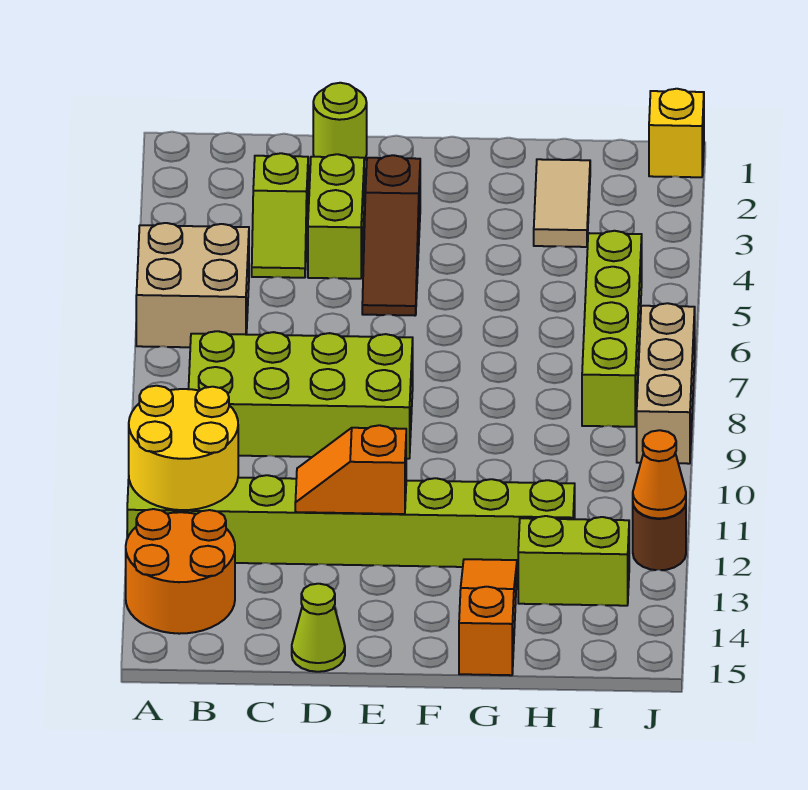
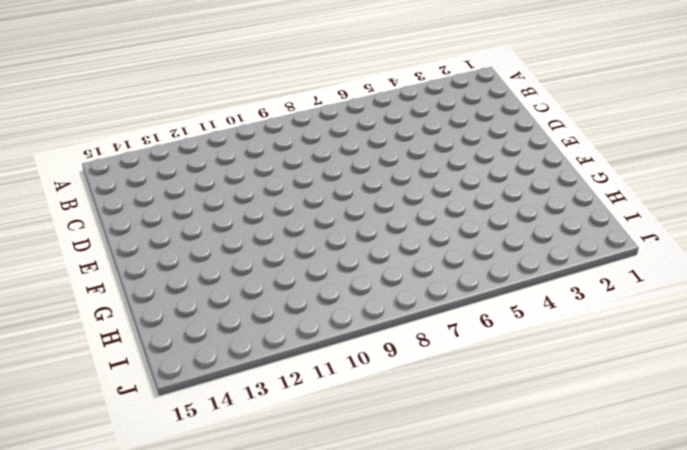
none -> tan brick A5:B6 level 1
none -> lime brick A12:H12 level 1
none -> orange round brick A13:B14 level 1

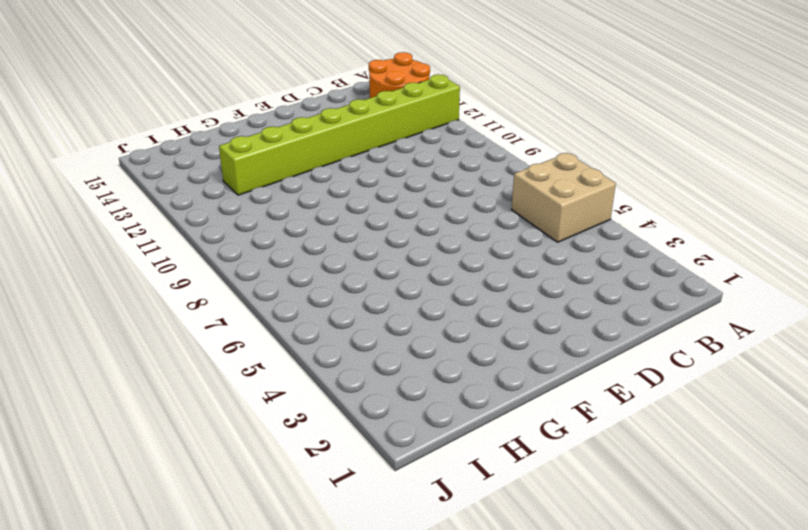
none -> lime brick B8:E9 level 1
none -> lime slope C3:C4 level 1 top 3
none -> lime round brick D1 level 1

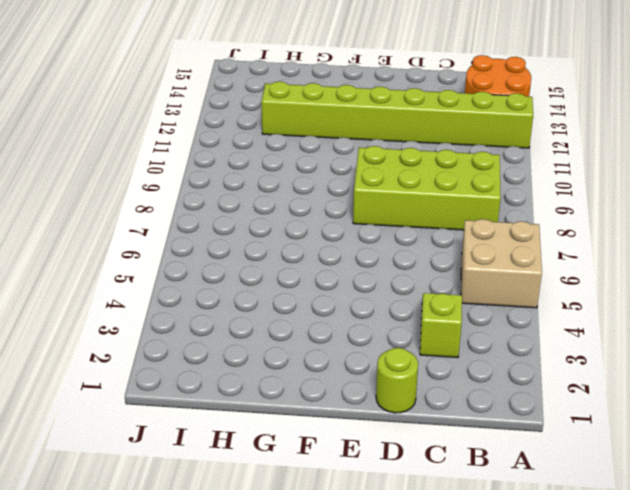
none -> lime brick D3:D4 level 1
none -> lime cone D15 level 1
none -> brown slope E3:E5 level 1 top 3

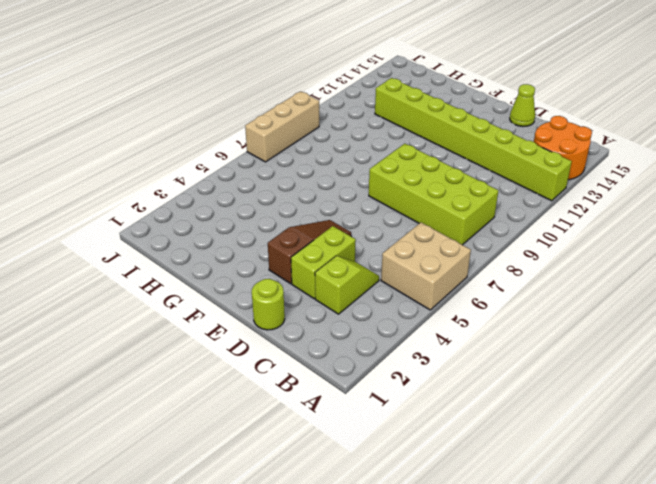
none -> orange slope G13:G15 level 1 top 15
none -> tan tile H2:H3 level 1
none -> lime brick H13:I13 level 1

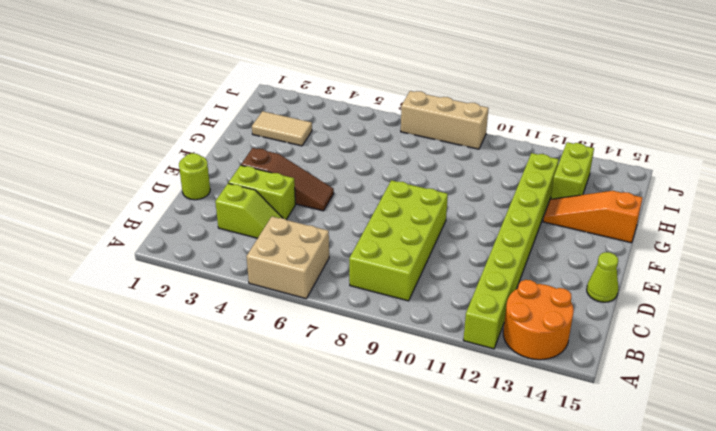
none -> lime brick I5:I8 level 1
none -> yellow brick J1 level 1
none -> brown round brick J12 level 1

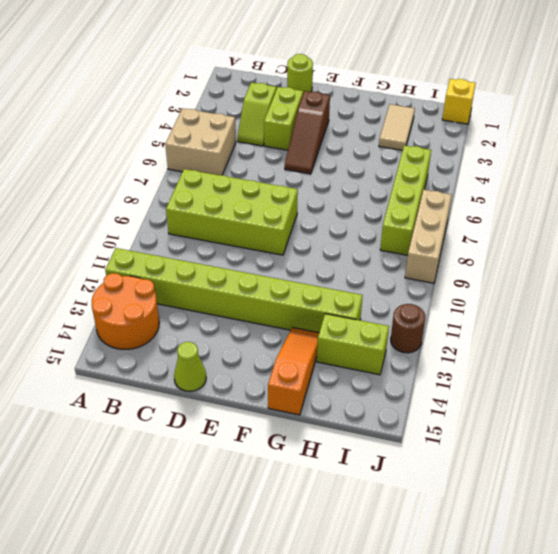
none -> yellow round brick A11:B12 level 2
none -> orange slope D12:E12 level 2 top E
none -> orange cone J12 level 2

